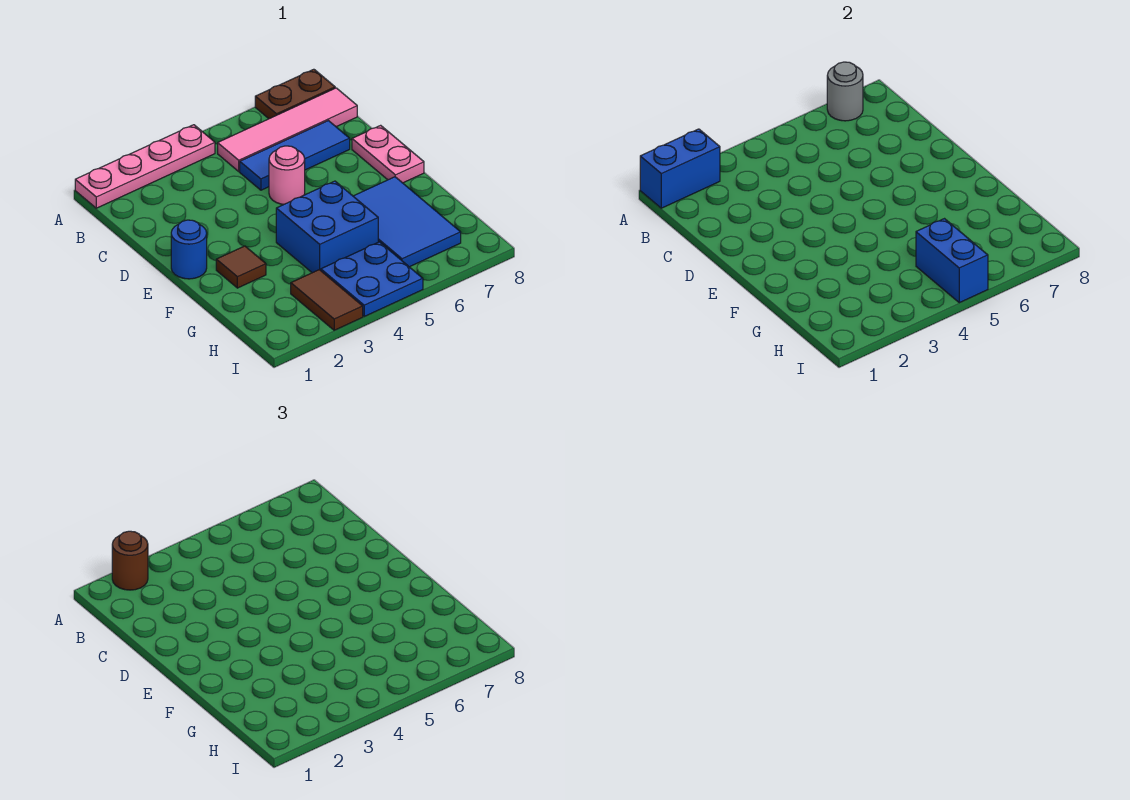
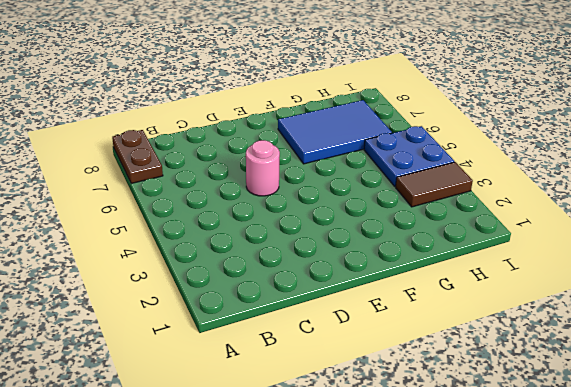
none -> pink plate A1:A4 level 1
none -> pink tile B5:B8 level 1
none -> blue tile C5:C7 level 1

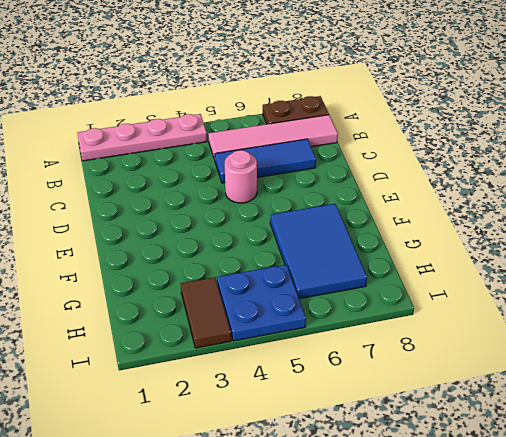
none -> pink plate D8:E8 level 1
none -> blue round brick E1 level 1
none -> brown tile F2 level 1

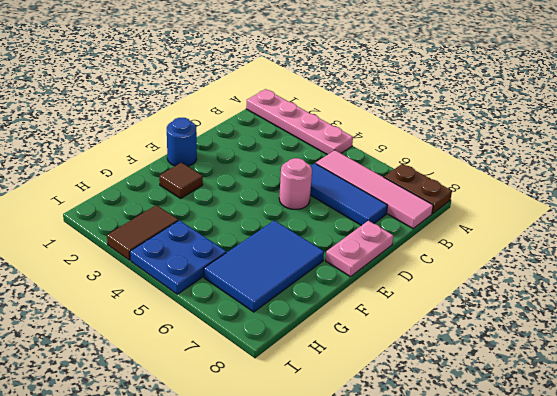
none -> blue brick F4:G5 level 1
none -> blue brick A1:A2 level 2
none -> grey round brick A7 level 2

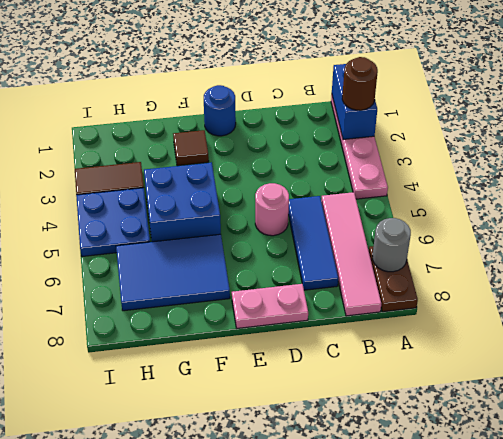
none -> blue brick H5:I5 level 2

